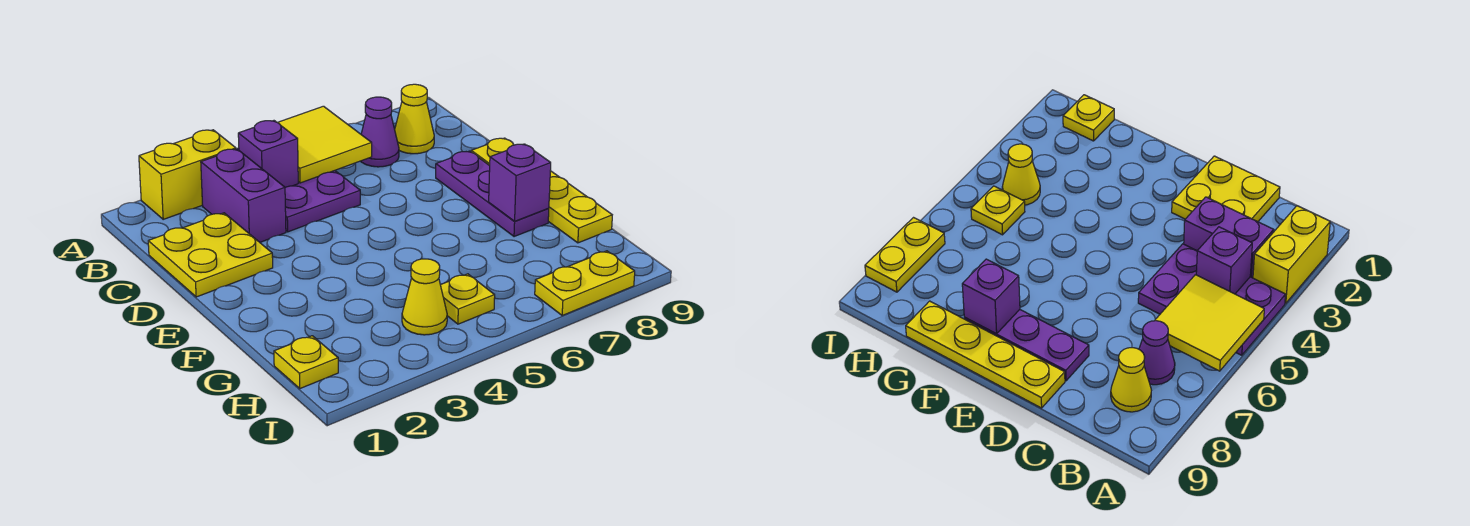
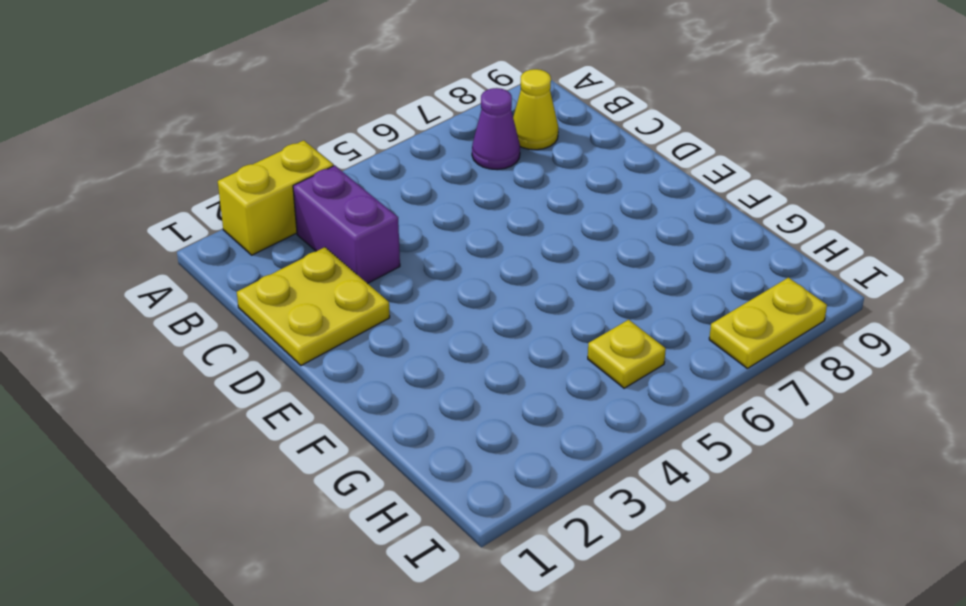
none -> purple plate A4:C5 level 1
none -> purple plate D8:F8 level 1
none -> yellow plate D9:G9 level 1

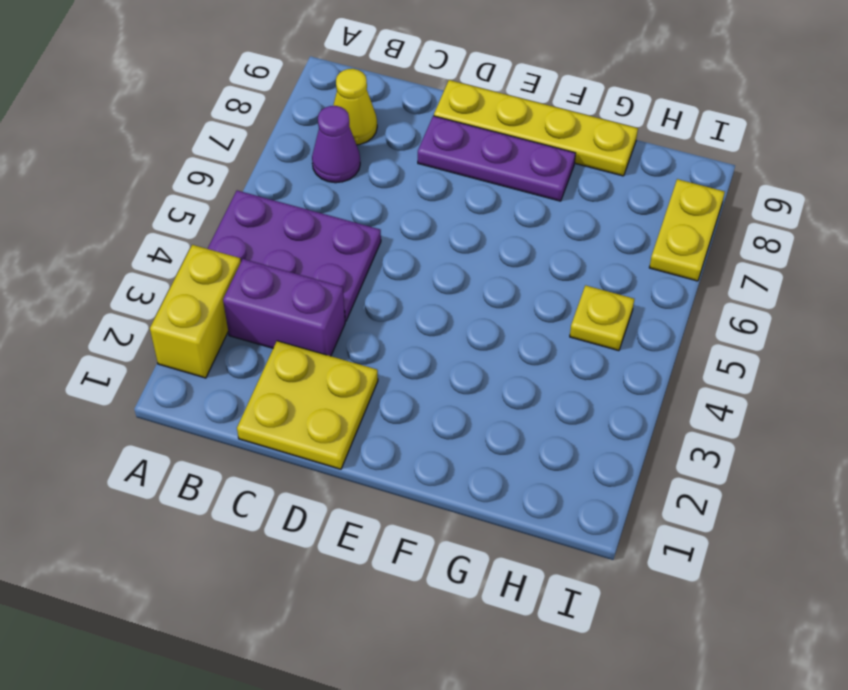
none -> yellow plate H1 level 1
none -> yellow cone H4 level 1
none -> yellow tile A5:B6 level 2

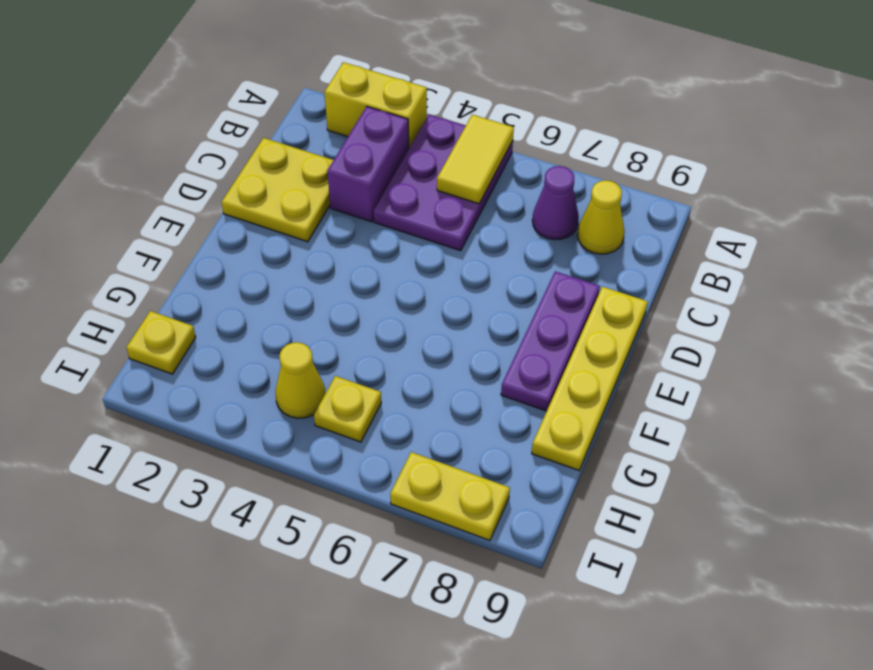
yellow tile A5:B5 level 2 -> yellow tile A5:B6 level 2
none -> purple brick B4 level 2
none -> purple brick F8 level 2

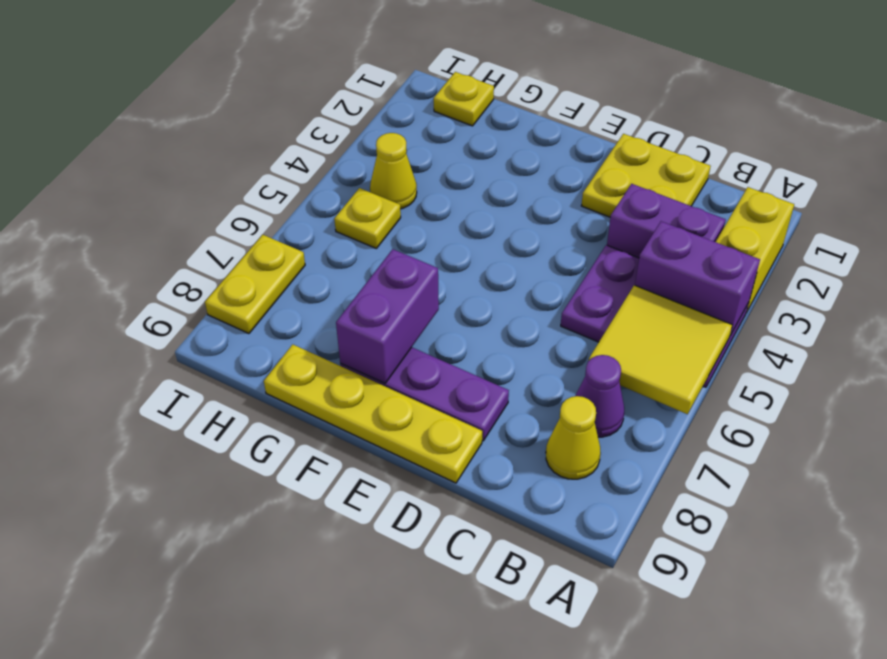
purple brick A4:B4 level 2 -> purple brick B4 level 2
purple brick F7:F8 level 2 -> purple brick F8 level 2

